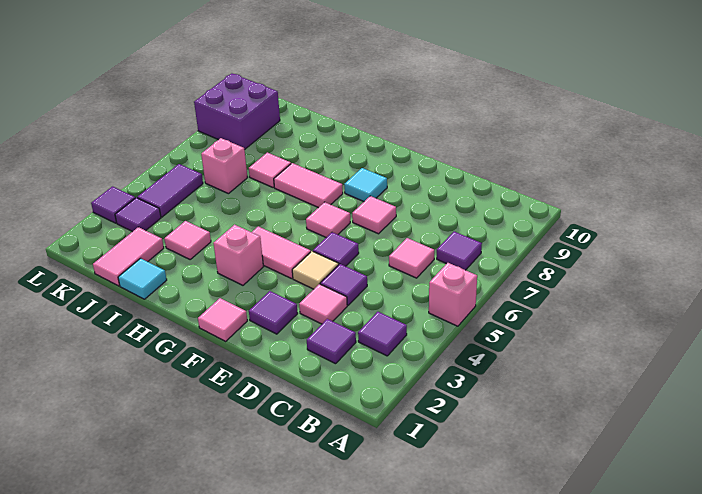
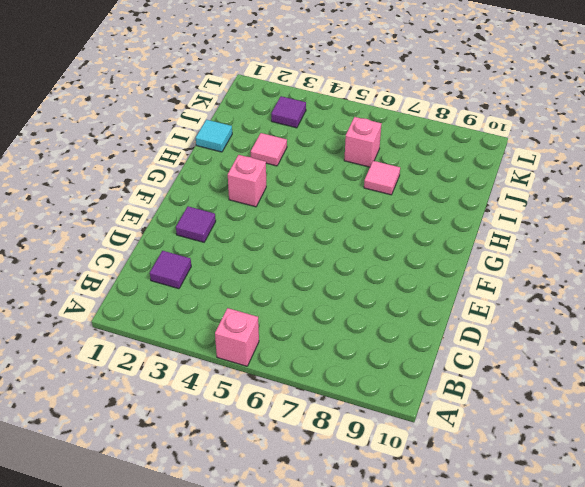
none -> purple tile B3 level 1
none -> purple tile B7 level 1
none -> pink tile C6 level 1

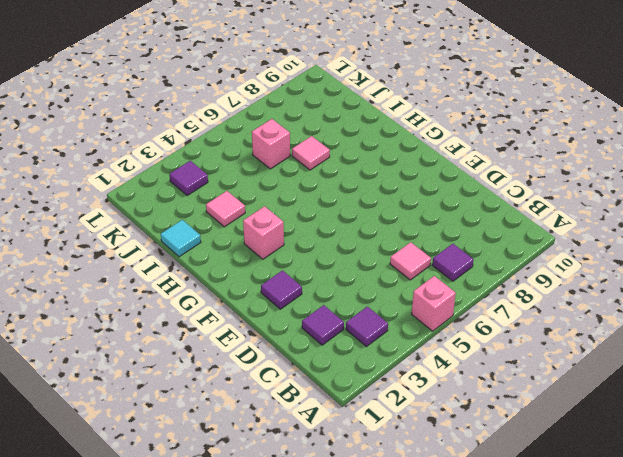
none -> pink tile D3 level 1
none -> purple tile D4 level 1
none -> tan tile E4 level 1

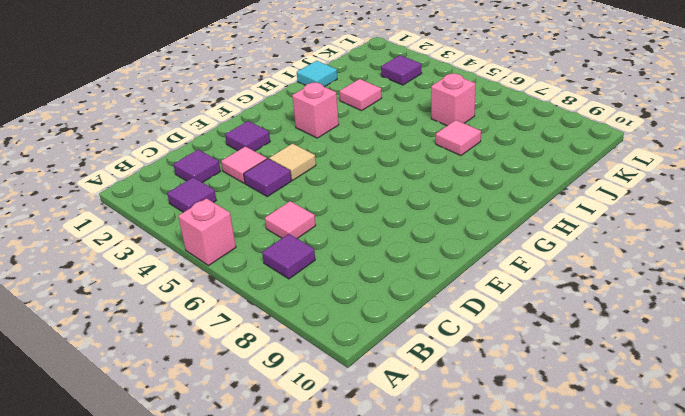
none -> purple tile E5 level 1
none -> pink tile E7 level 1
none -> pink tile F1 level 1

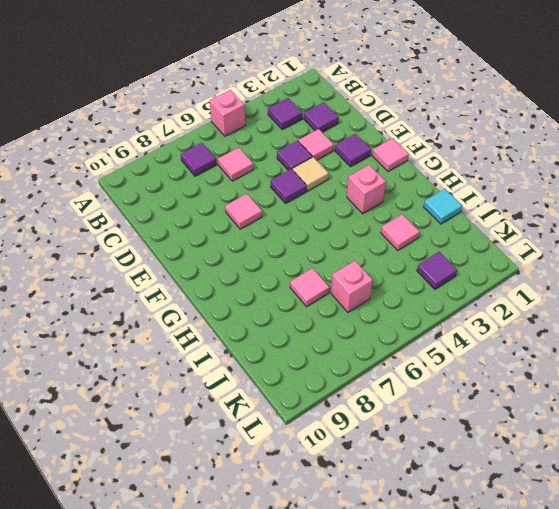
none -> pink tile F4:G4 level 1
none -> pink tile F6 level 1
none -> cyan tile F8 level 1

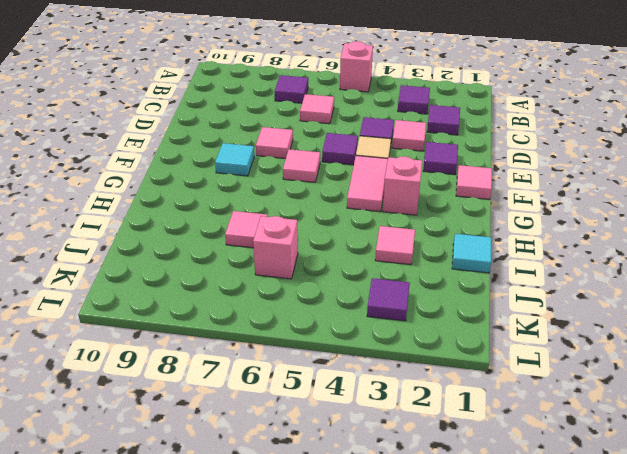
none -> pink tile G7:H7 level 1
none -> pink tile J1:J2 level 1
none -> purple tile K4:K5 level 1

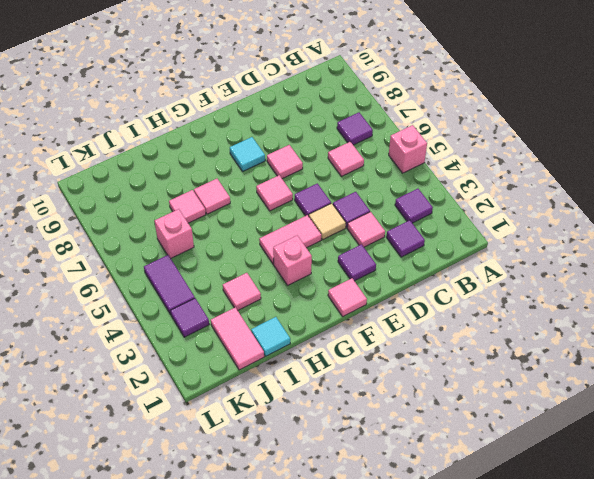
pink tile H7 level 1 -> pink tile G7:H7 level 1
none -> purple brick K8:L9 level 1
none -> purple tile L3 level 1

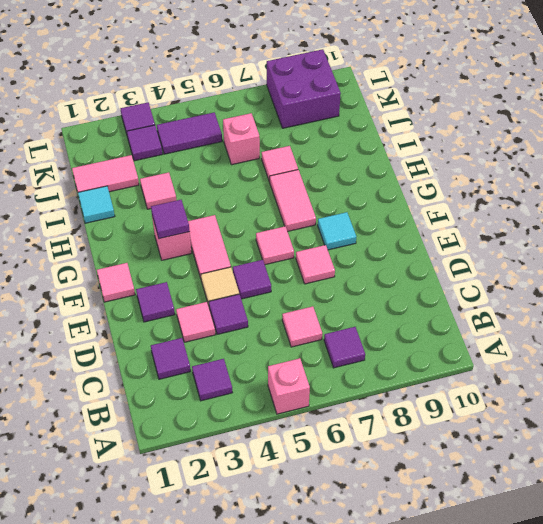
purple tile G3 level 2 -> none

